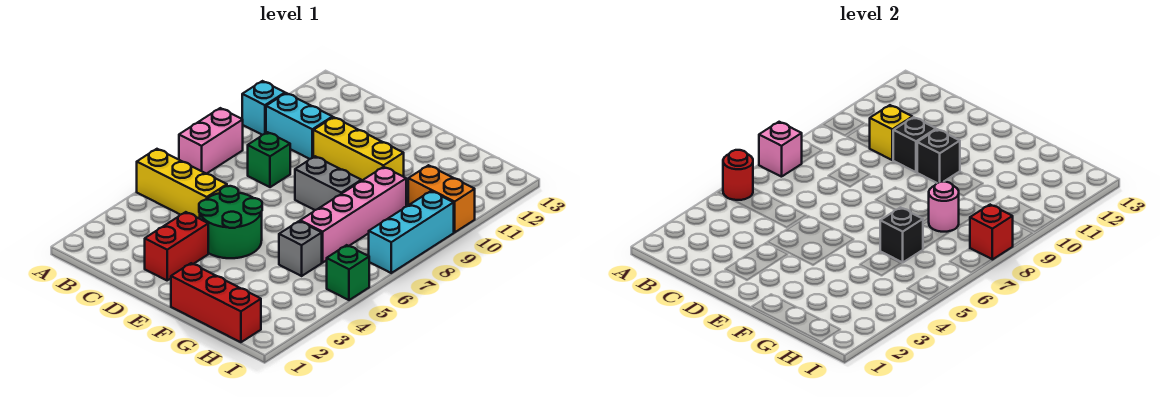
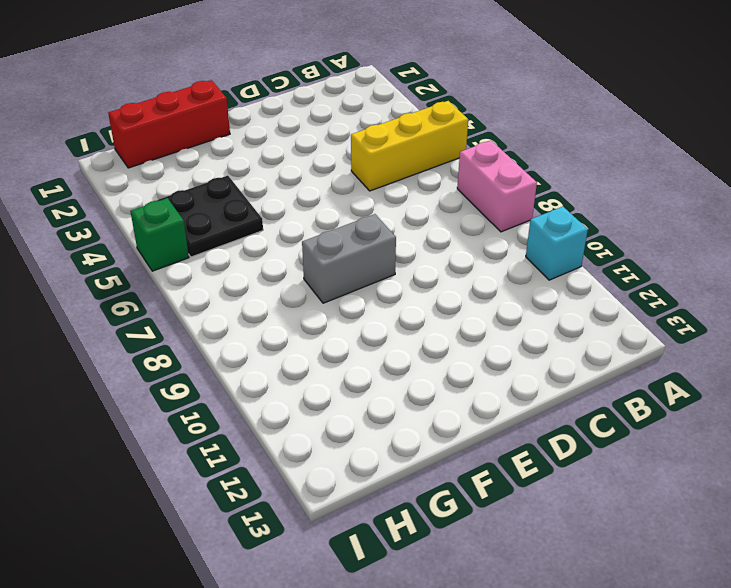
black plate G4:H5 level 1 -> grey brick G5 level 1
none -> cyan brick B10:C10 level 1
none -> green brick C8 level 1
none -> red brick D2:D3 level 1

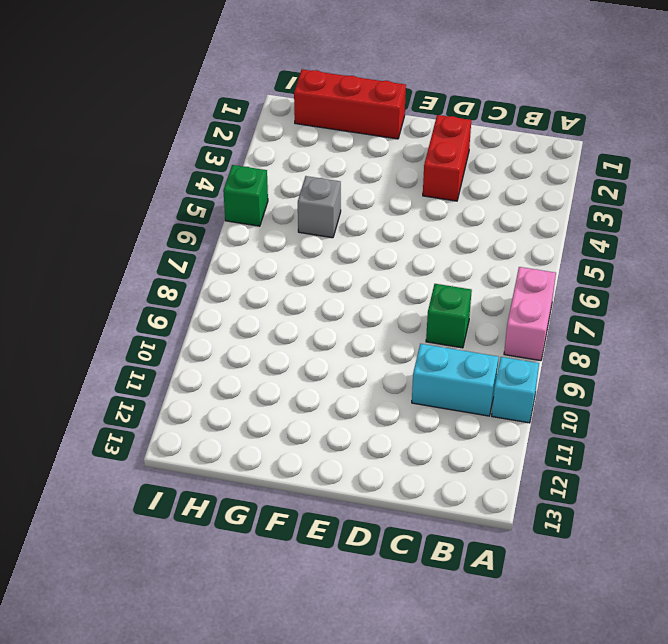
none -> yellow brick A5:C5 level 1
none -> green round brick D4:E5 level 1
none -> yellow brick D10:F10 level 1

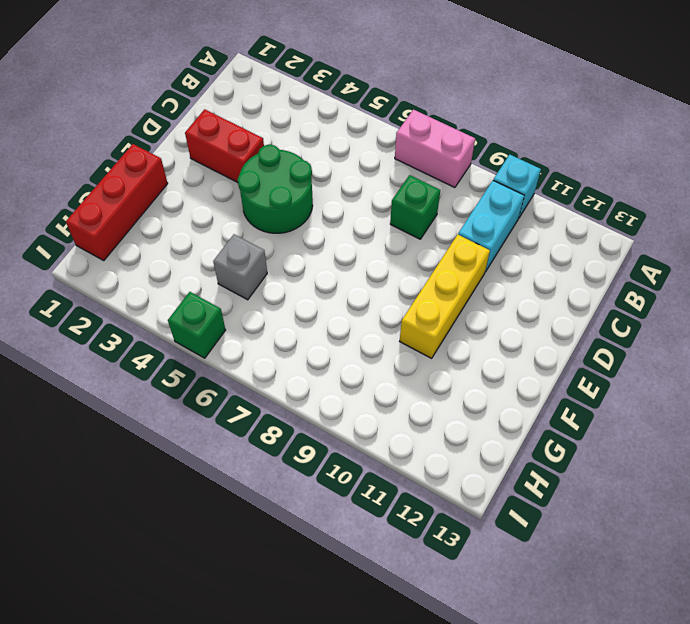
none -> yellow brick A5:C5 level 1
none -> grey brick E8:F8 level 1
none -> pink brick G6:G9 level 1

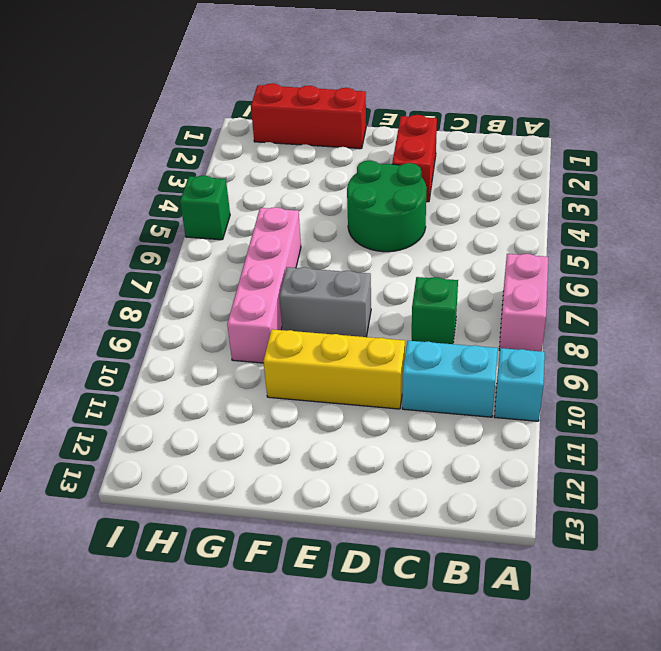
none -> yellow brick A5:C5 level 1
none -> grey brick G5 level 1
none -> orange brick H10:I10 level 1

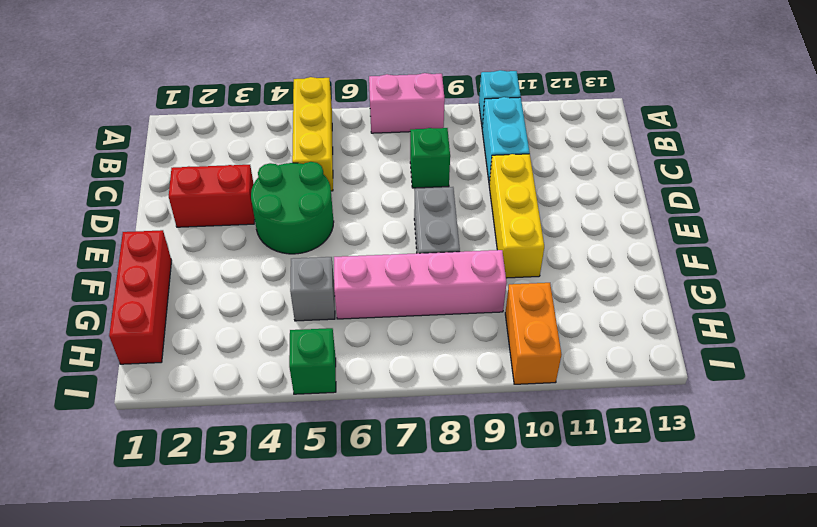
none -> cyan brick I7:I9 level 1
none -> red round brick A5 level 2
none -> pink brick A7 level 2

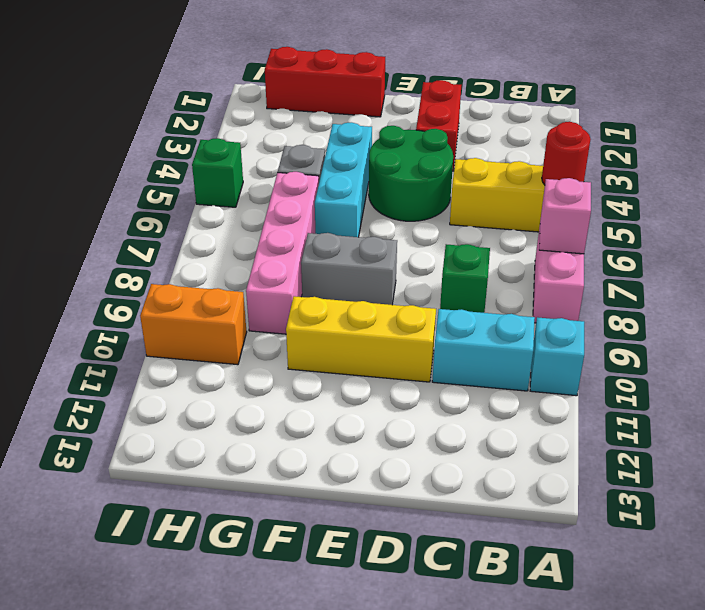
cyan brick F4:F6 level 1 -> cyan brick I7:I9 level 1
none -> yellow brick C10 level 2
none -> black brick D10 level 2
none -> black brick E10 level 2

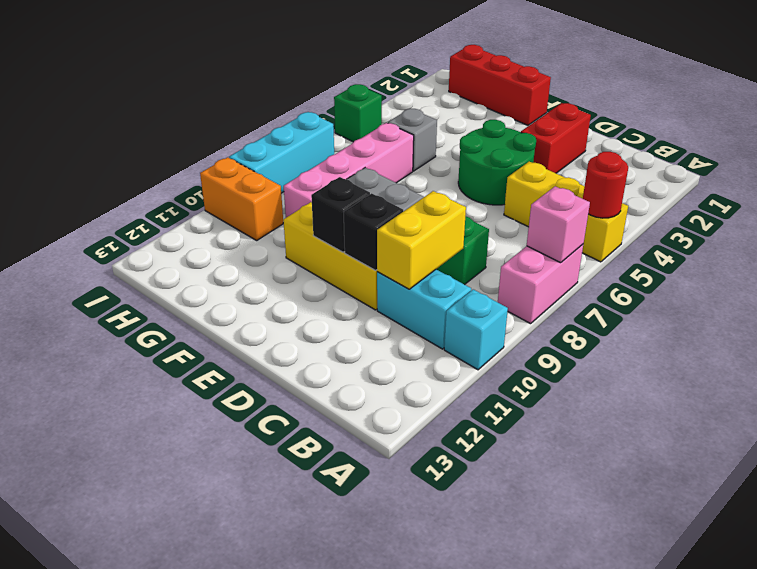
yellow brick C9:C10 level 2 -> yellow brick C10 level 2
none -> black brick G6 level 2
none -> pink round brick G8 level 2
none -> red brick I8 level 2

